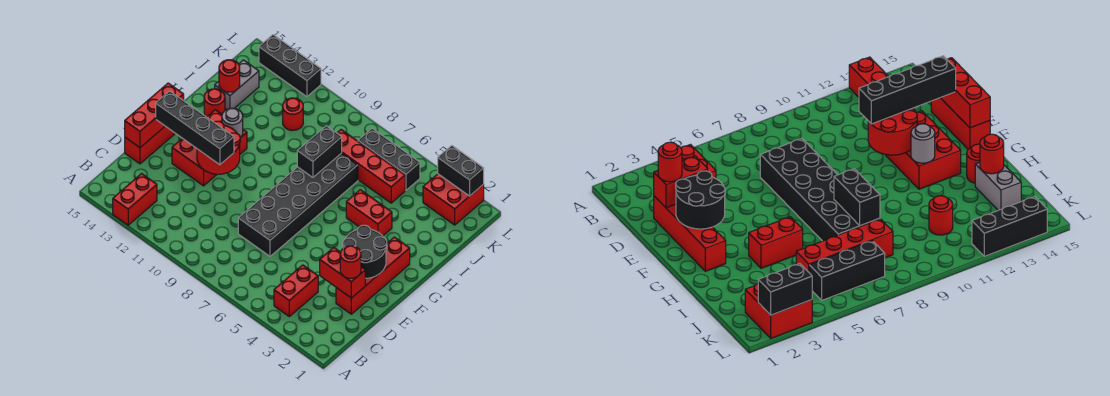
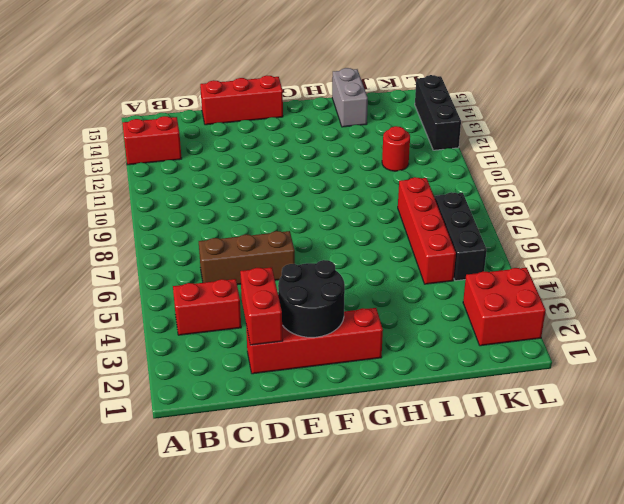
brown brick C6:E6 level 1 -> none
grey brick I14:I15 level 1 -> grey brick I14:J14 level 1
none -> black brick D7:I8 level 1
none -> red brick E12:G13 level 1
none -> red brick H4:H5 level 1

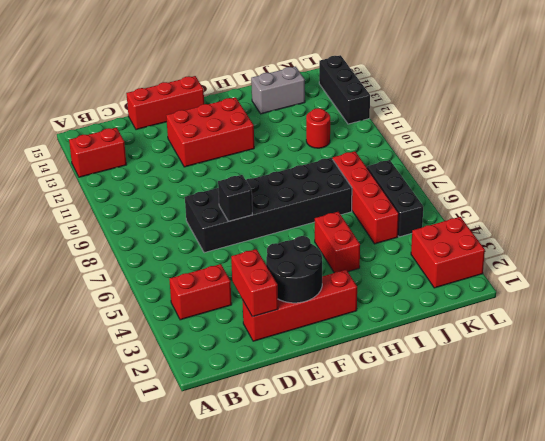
black brick E7 level 2 -> none
none -> red round brick H14 level 1
none -> red brick D15:F15 level 2
none -> red round brick E11:F12 level 2

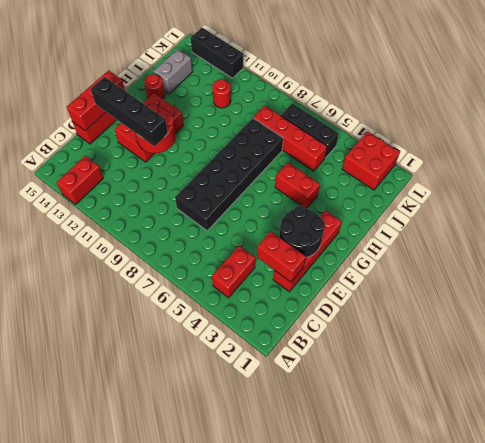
none -> grey round brick G12 level 2
none -> black brick H8:I8 level 2
none -> red round brick I14 level 2

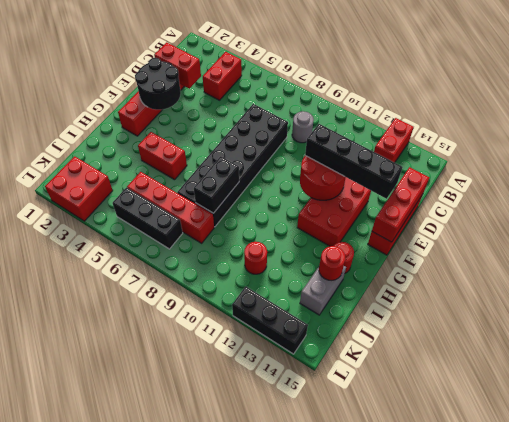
grey round brick C9 level 1 -> grey round brick G12 level 2
none -> black brick L2:L3 level 2
none -> red round brick D2 level 3

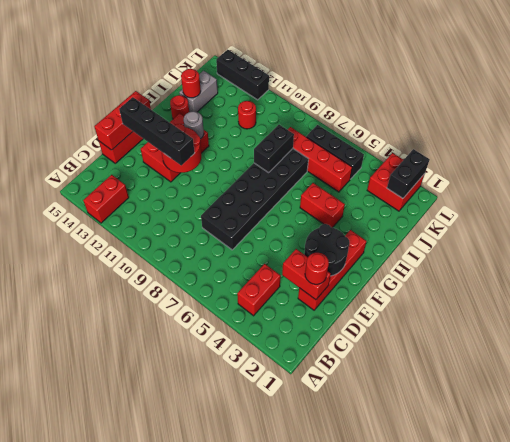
black brick K2:L2 level 2 -> black brick L2:L3 level 2

